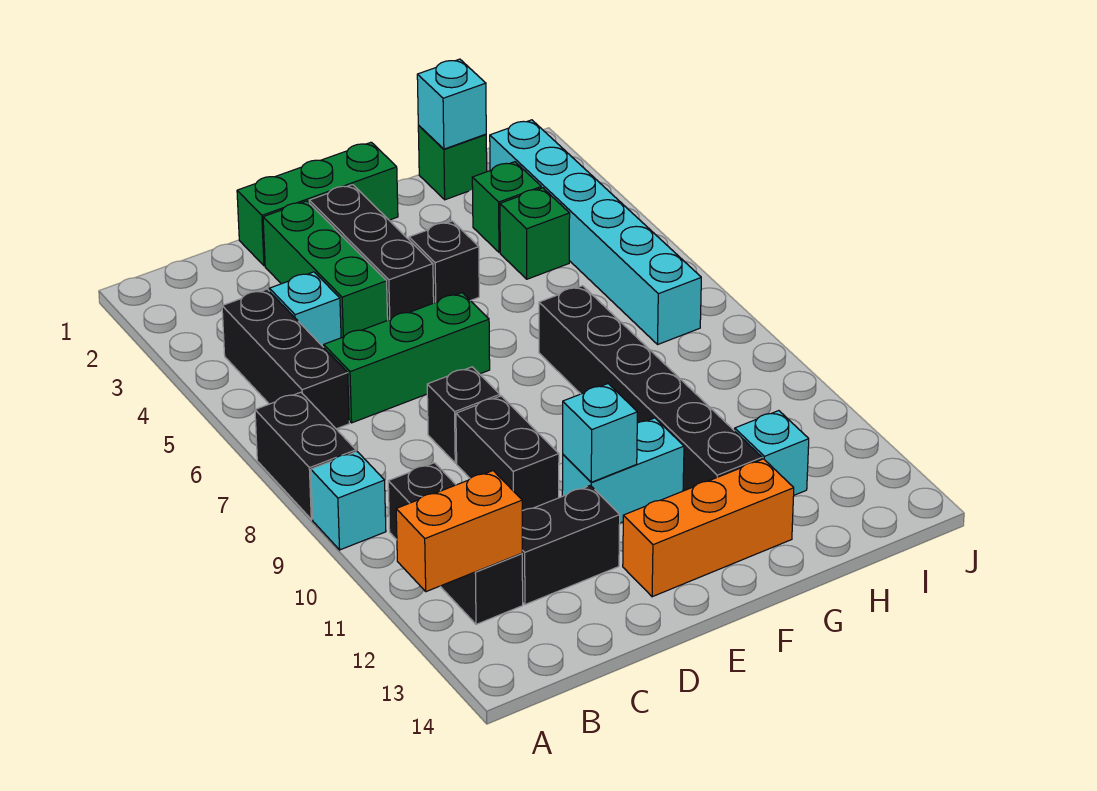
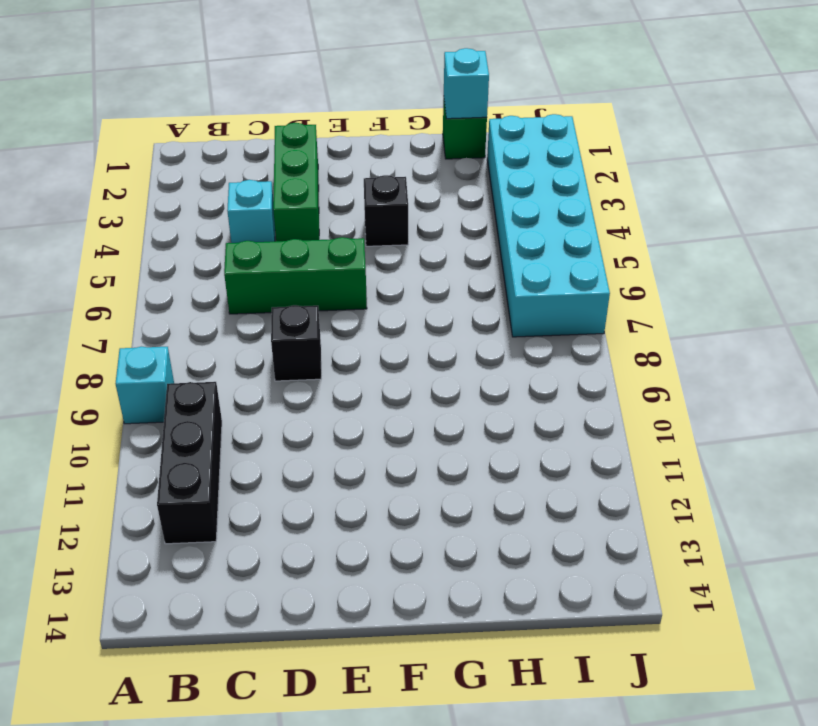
cyan brick I2:J7 level 1 -> cyan brick I2:I7 level 1
none -> black brick A7:A8 level 1
none -> black brick B4:B6 level 1
none -> black brick C12:D12 level 1

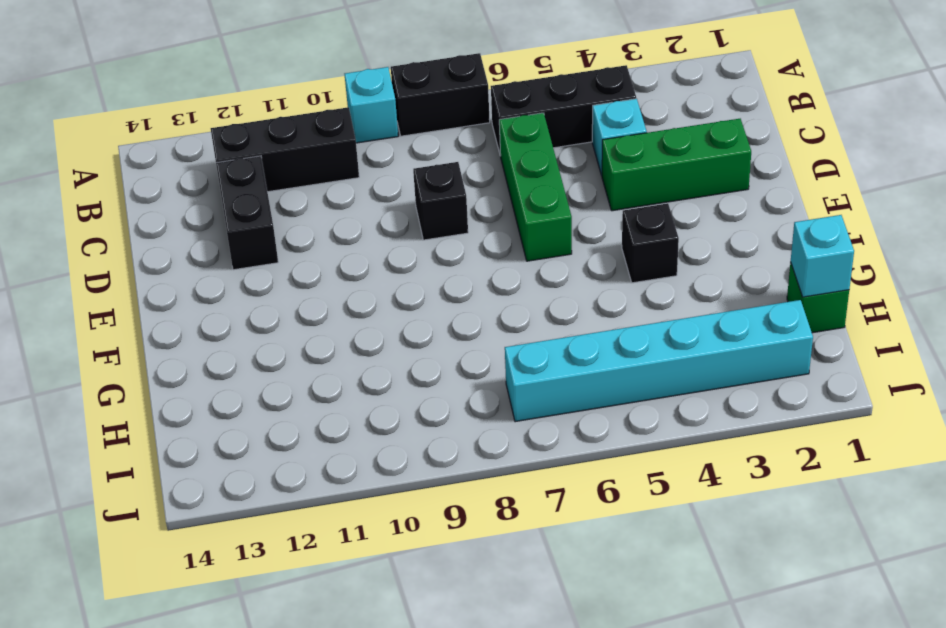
none -> green brick D1:F1 level 1
none -> black brick D9:D10 level 1
none -> black brick E2:E4 level 1

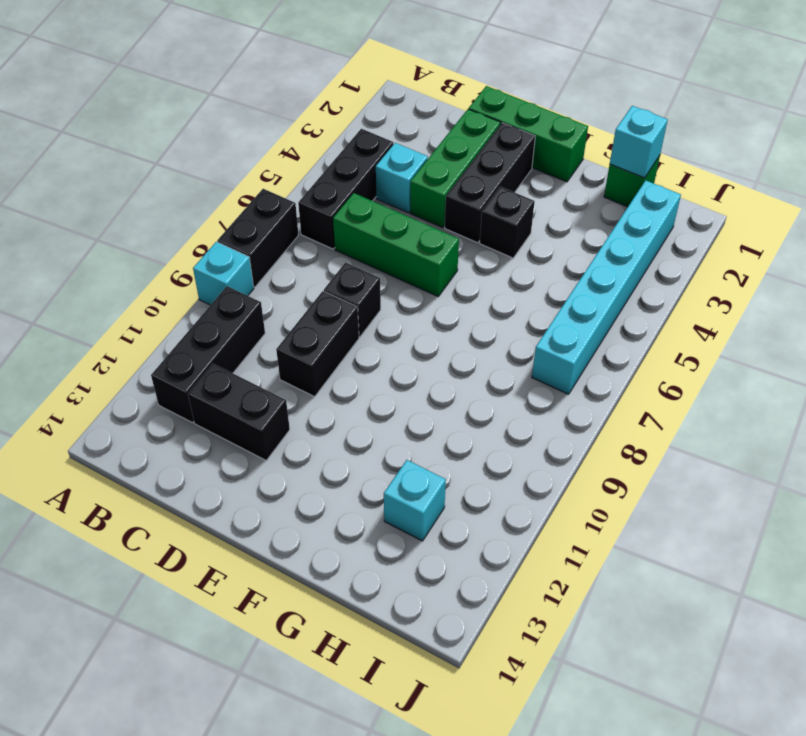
none -> cyan brick E11:F11 level 1
none -> orange brick E13:G13 level 1
none -> black brick G7:G12 level 1

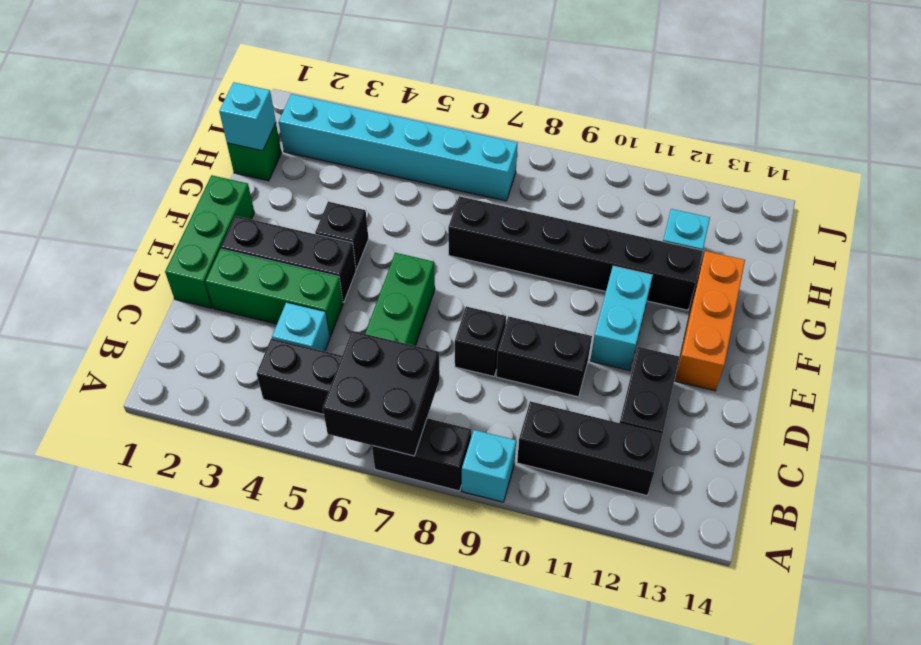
black brick A6:B7 level 2 -> none
none -> green brick H3 level 1
none -> green brick H4 level 1
none -> orange brick A12:B12 level 2

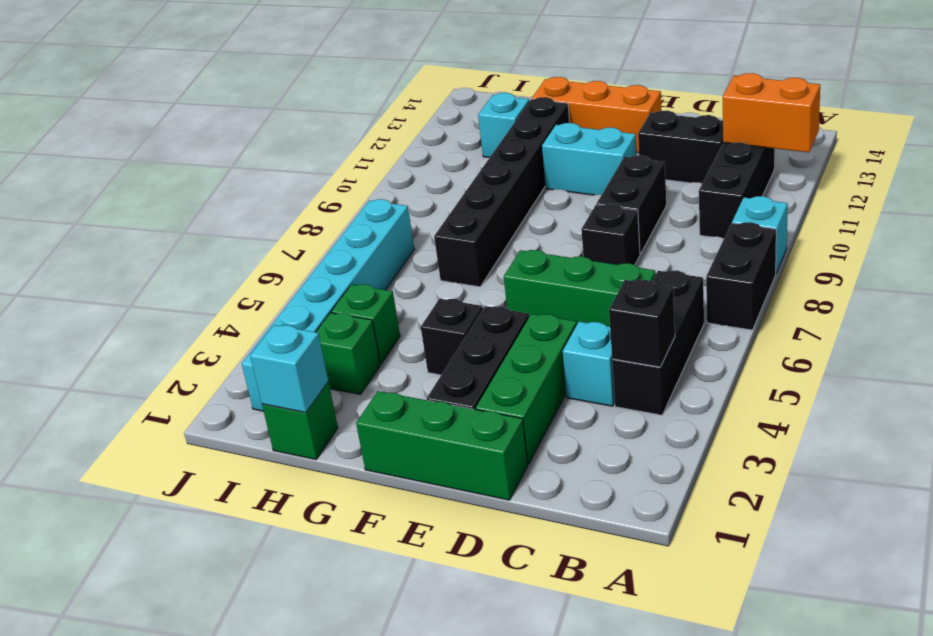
black brick B4 level 2 -> none
none -> cyan brick E11 level 2

